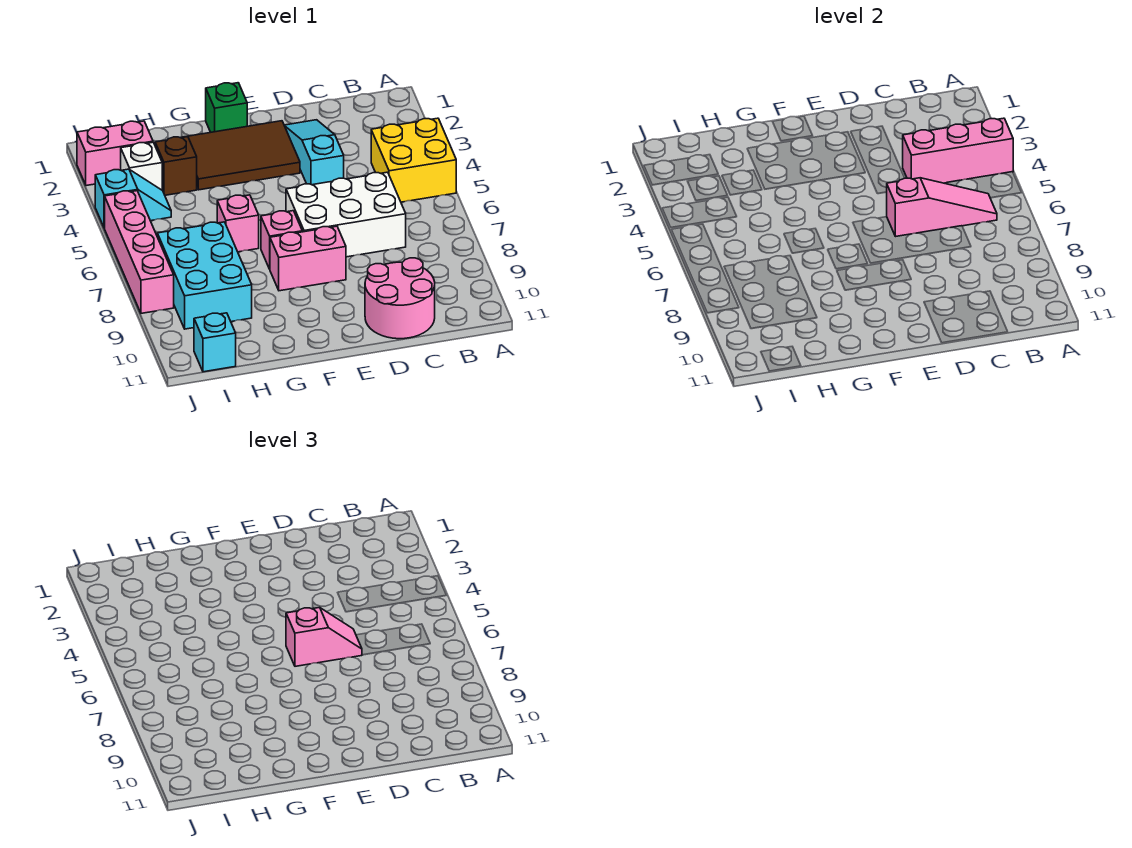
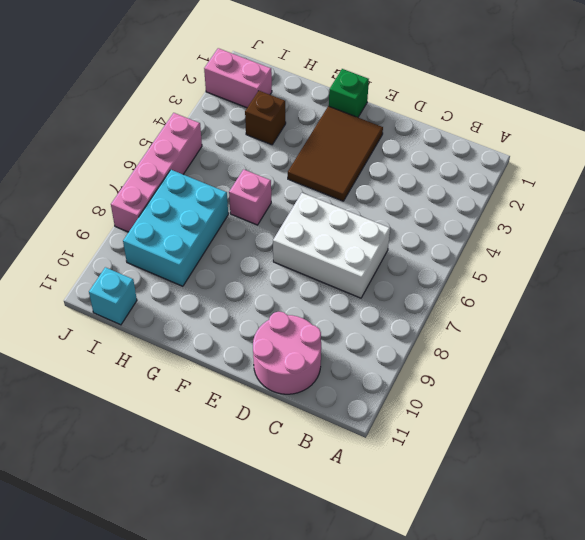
brown tile E2:F4 level 1 -> brown tile E2:G3 level 1
none -> yellow brick A4:B5 level 1
none -> cyan slope D2:D4 level 1 top 4
none -> pink brick E8:F8 level 1

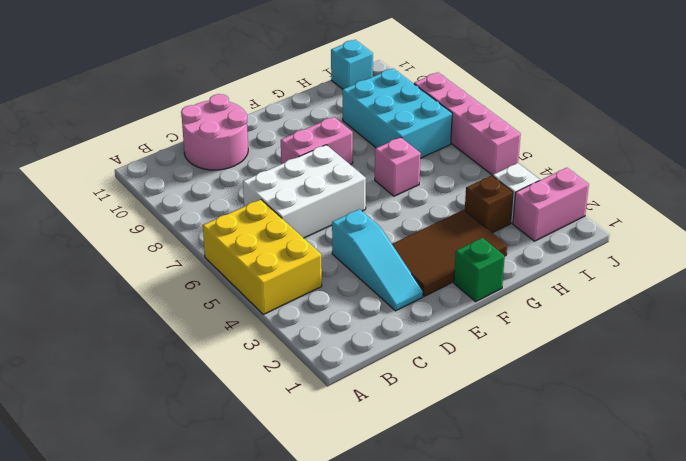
yellow brick A4:B6 level 1 -> yellow brick A4:B5 level 1
none -> pink brick F7 level 1
none -> cyan slope I4:J4 level 1 top J
none -> pink brick A4:C4 level 2

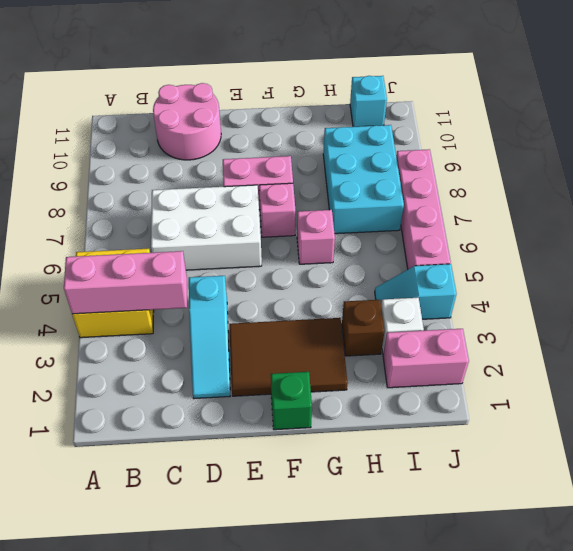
none -> pink slope B6:D6 level 2 top D
none -> pink slope D6:E6 level 3 top E

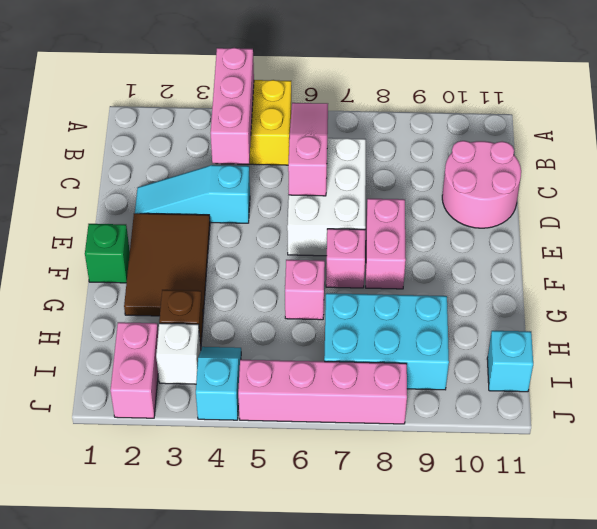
none -> pink slope D6:E6 level 3 top E

